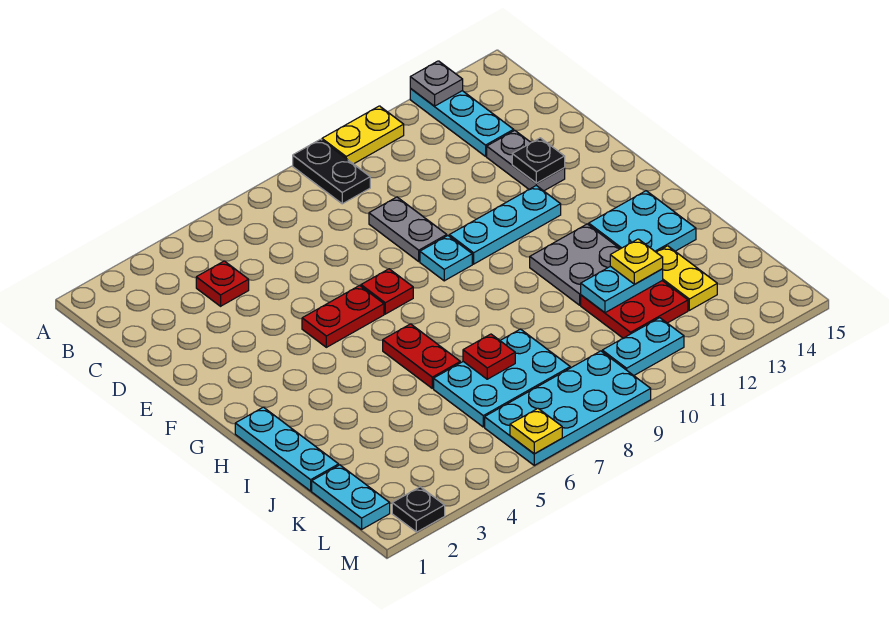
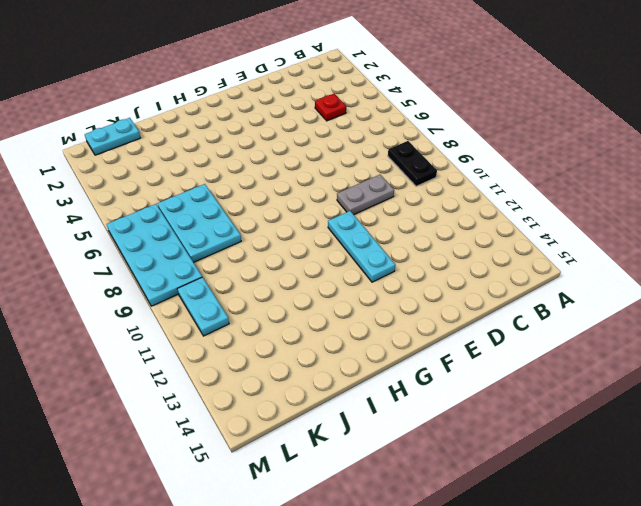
black plate B8:B9 level 1 -> black plate A9:B9 level 1
none -> yellow plate A10:A11 level 1
none -> cyan plate A13:C13 level 1
none -> grey plate D13:E13 level 1

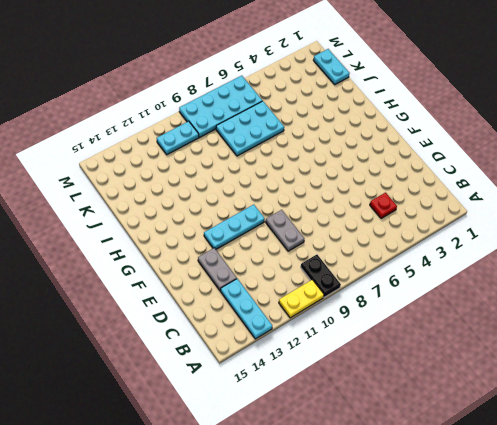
none -> red plate F5:F6 level 1
none -> red plate F7 level 1
none -> cyan plate F9 level 1

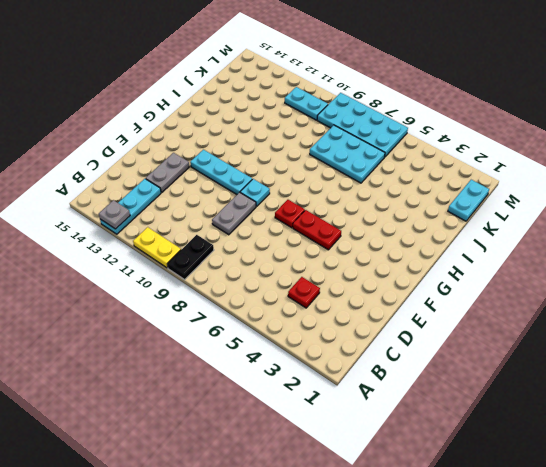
none -> cyan plate H1:J1 level 1
none -> red plate H6:I6 level 1
none -> grey plate H11:I12 level 1

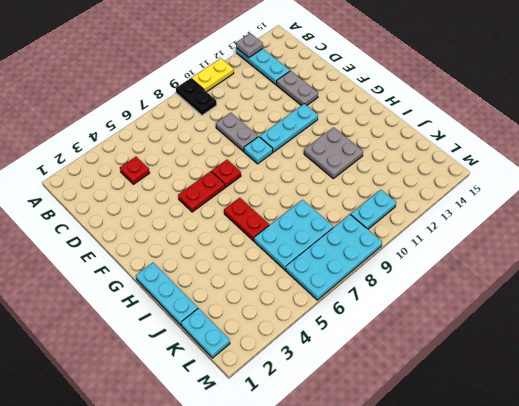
none -> cyan plate H13:I14 level 1
none -> red plate J11:K12 level 1
none -> yellow plate J13:K13 level 1

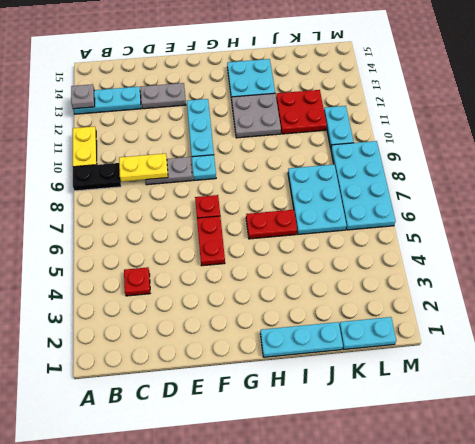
yellow plate C9:D9 level 2 -> yellow plate J13:K13 level 1
none -> black plate M2 level 1
none -> black plate E13 level 2
none -> red plate J7 level 2

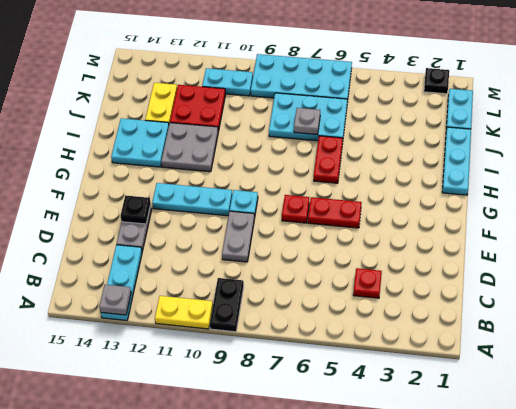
grey plate J7 level 2 -> red plate J7 level 2
none -> cyan plate J11:J12 level 2
none -> yellow plate M6 level 2
none -> yellow plate J12 level 3

